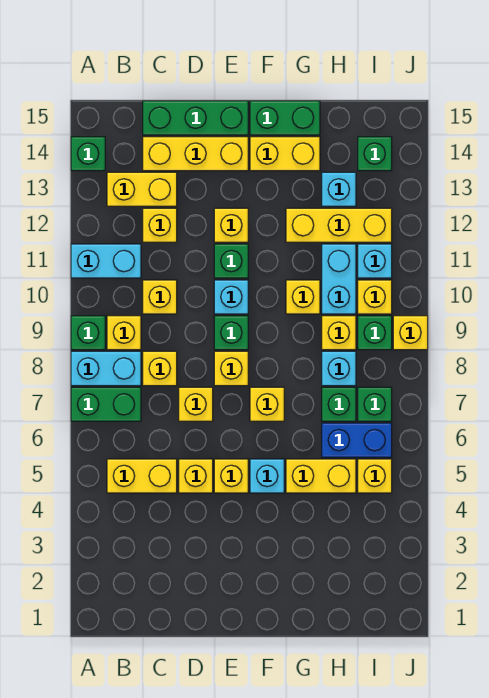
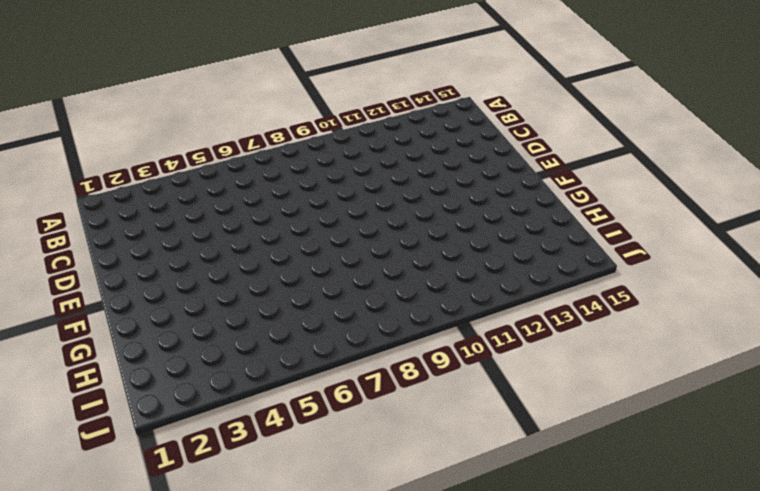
none -> green brick A7:B7 level 1
none -> cyan brick A8:B8 level 1
none -> green brick A9 level 1
none -> cyan brick A11:B11 level 1

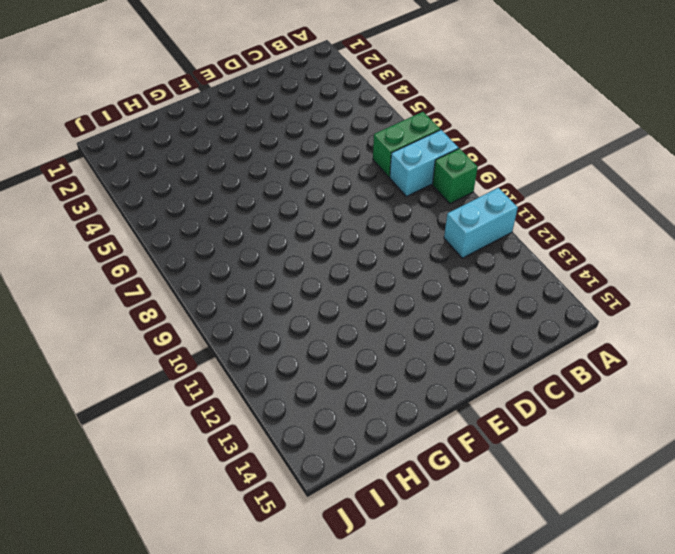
none -> green brick A14 level 1
none -> yellow brick B5:C5 level 1
none -> yellow brick B9 level 1
none -> yellow brick B13:C13 level 1

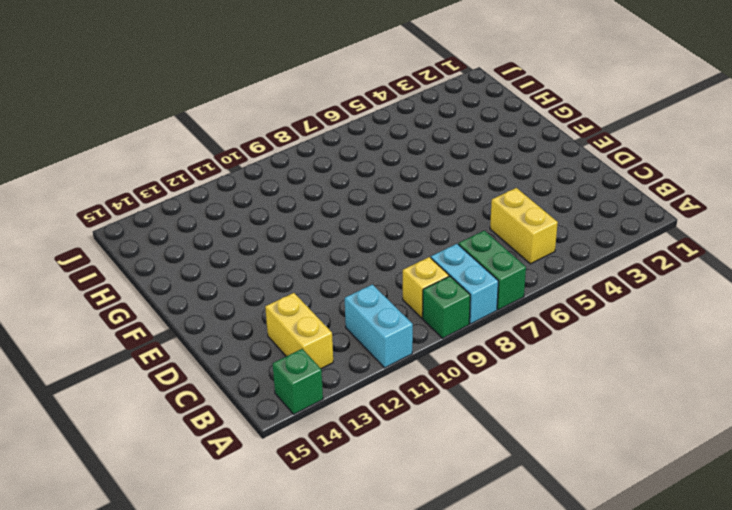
none -> yellow brick C8 level 1
none -> yellow brick C10 level 1
none -> yellow brick C12 level 1
none -> yellow brick C14:E14 level 1

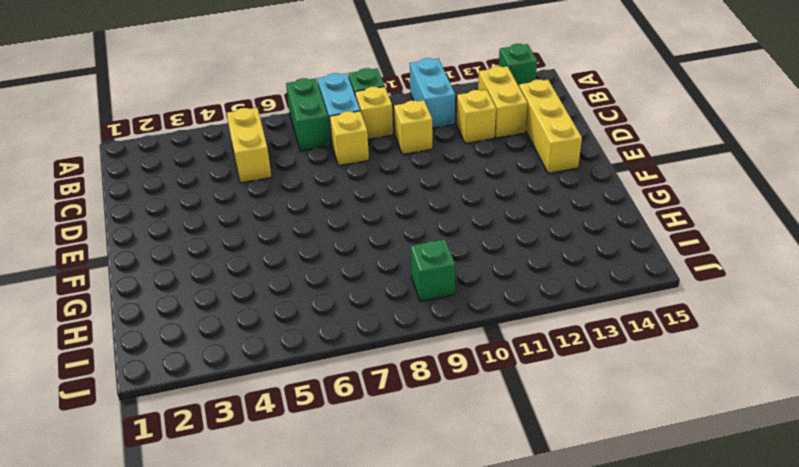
none -> green brick C15:E15 level 1
none -> yellow brick D5 level 1
none -> yellow brick D7 level 1
none -> yellow brick E5 level 1

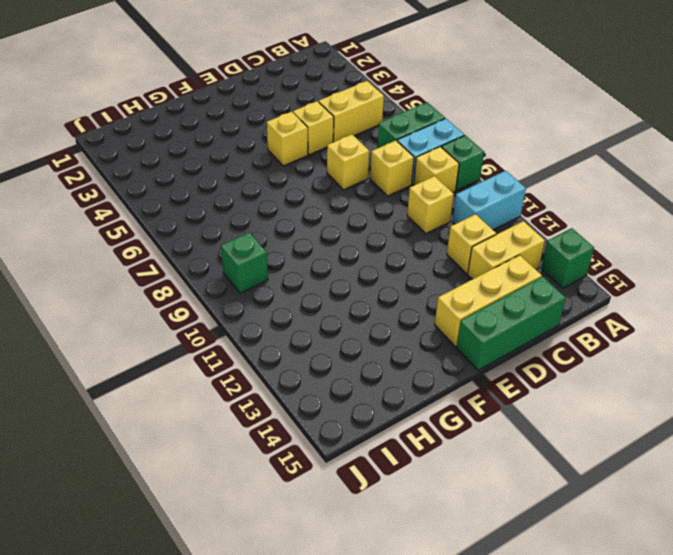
none -> yellow brick E8 level 1
none -> green brick E9 level 1
none -> cyan brick E10 level 1
none -> green brick E11 level 1

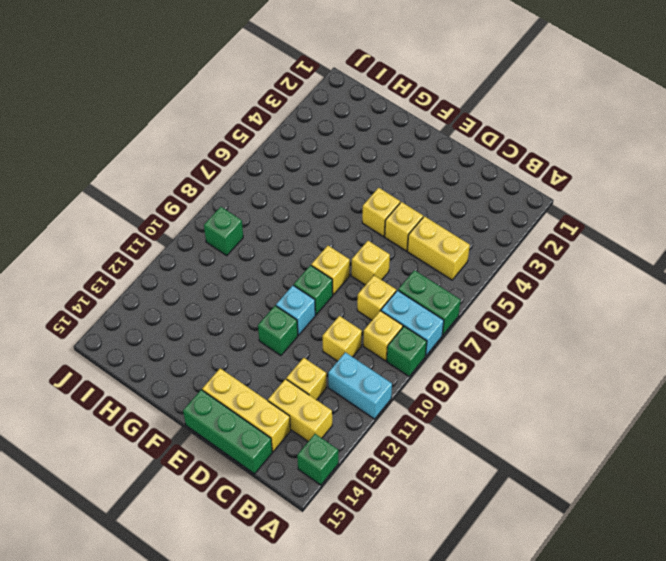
none -> yellow brick E12 level 1
none -> cyan brick F5 level 1
none -> yellow brick F7 level 1
none -> yellow brick F14:G14 level 1

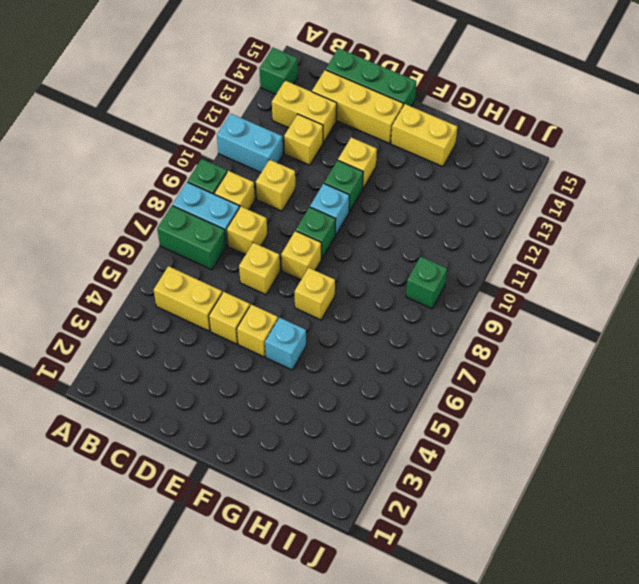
none -> green brick F15:G15 level 1
none -> yellow brick G5:H5 level 1
none -> yellow brick G10 level 1
none -> yellow brick G12:I12 level 1

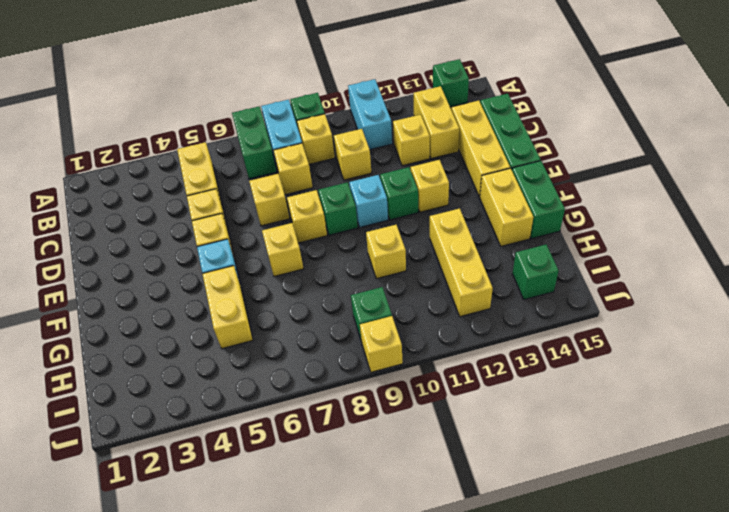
none -> blue brick H6:I6 level 1
none -> green brick H7 level 1
none -> cyan brick H8 level 1
none -> yellow brick H9 level 1

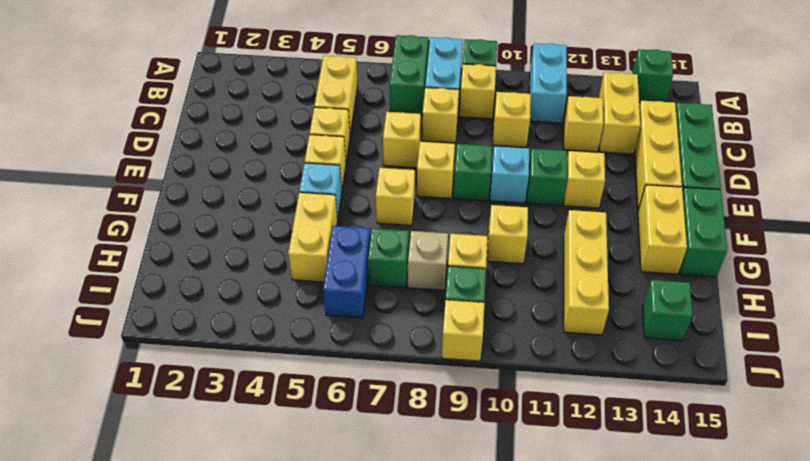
tan brick H8 level 1 -> cyan brick H8 level 1
none -> cyan brick H10:H11 level 1
none -> cyan brick H13 level 1
none -> yellow brick I5 level 1
none -> green brick I7 level 1

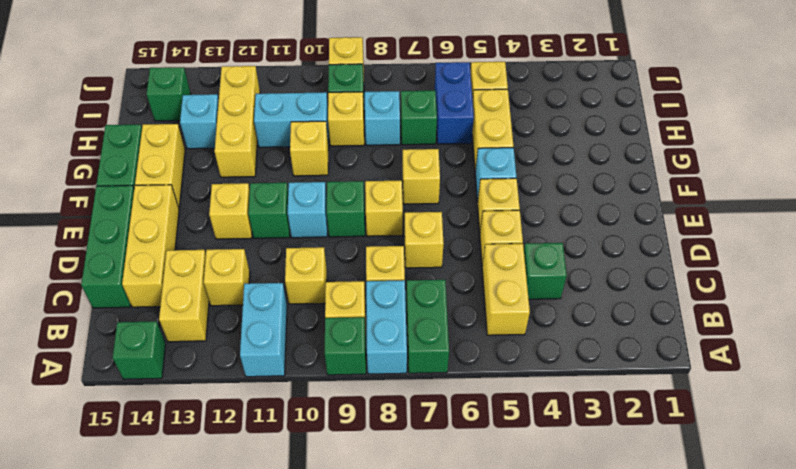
green brick C4 level 1 -> green brick I7 level 1
none -> yellow brick I10 level 1
none -> cyan brick I11 level 1

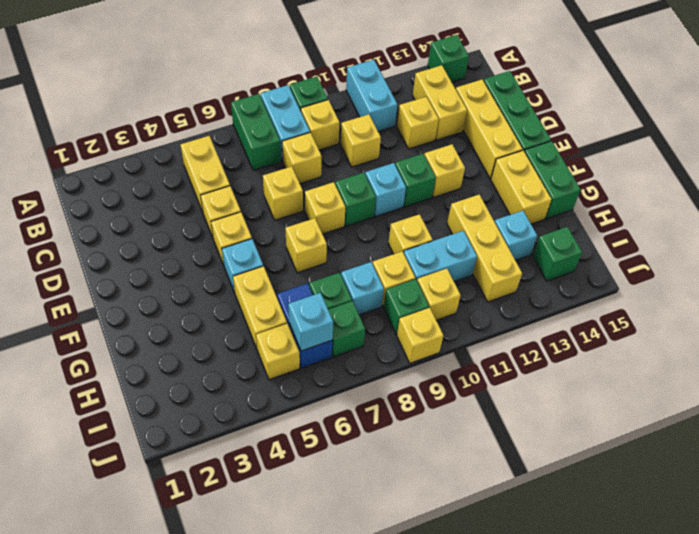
cyan brick I6 level 2 -> cyan brick I11 level 1

